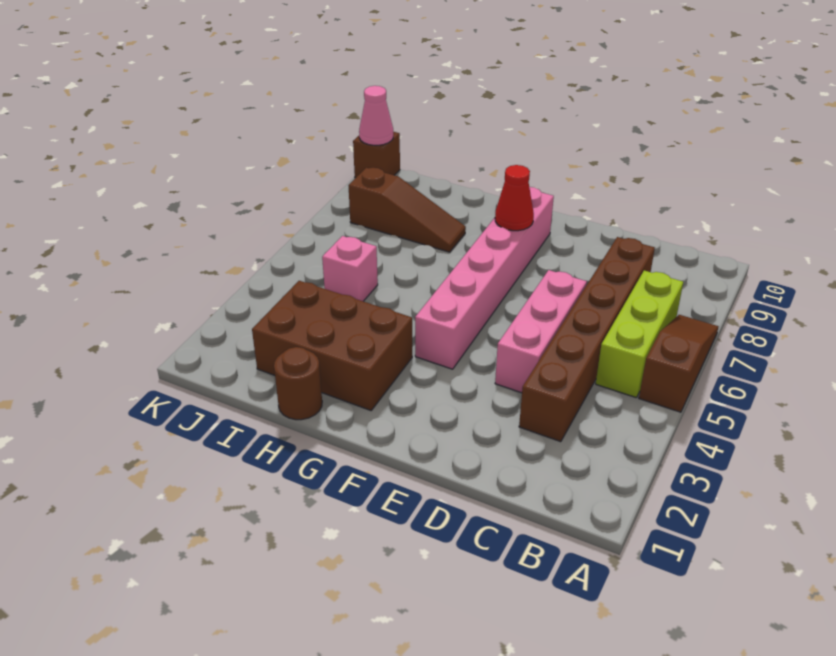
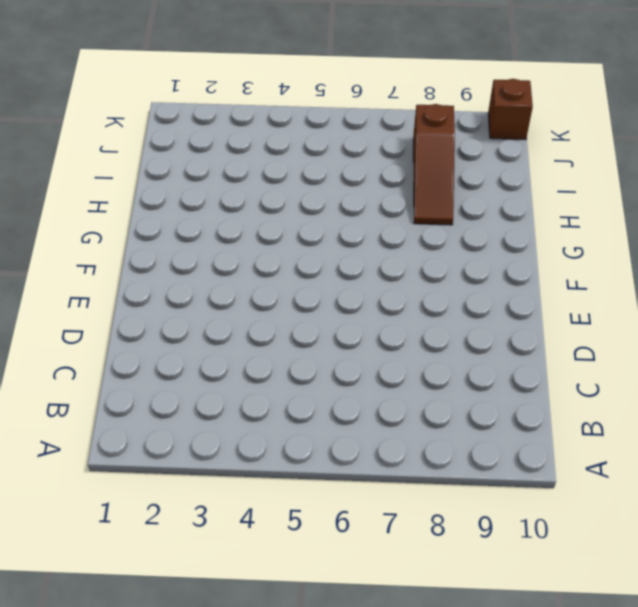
none -> brown slope A5:A7 level 1 top 5
none -> lime brick B5:B7 level 1
none -> brown brick C3:C8 level 1

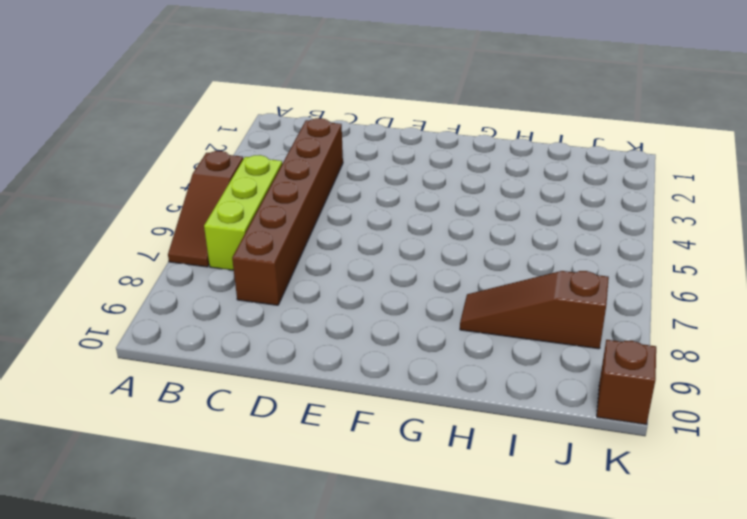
none -> pink brick D4:D6 level 1
none -> pink brick F4:F9 level 1
none -> brown brick G2:I3 level 1

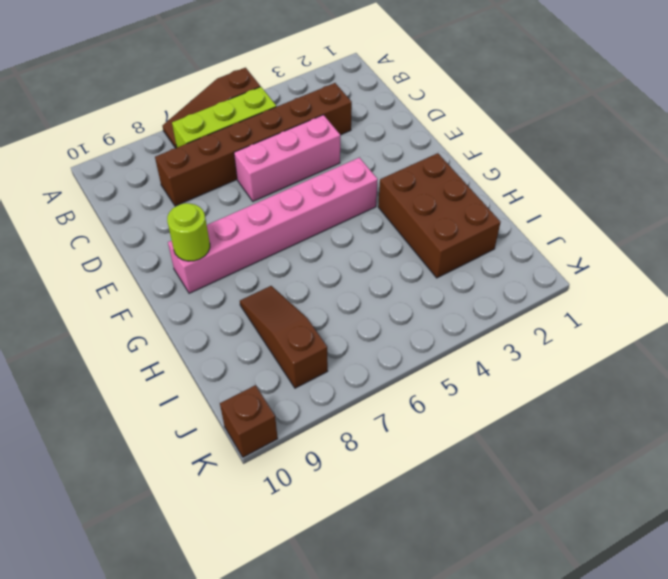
lime round brick F9 level 2 -> none
none -> brown round brick H1 level 1
none -> pink brick I5 level 1
none -> red cone F8 level 2

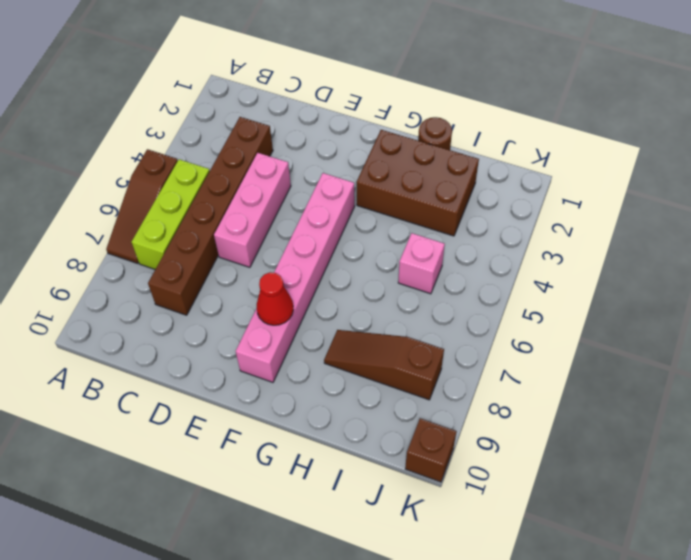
none -> pink cone K10 level 2

